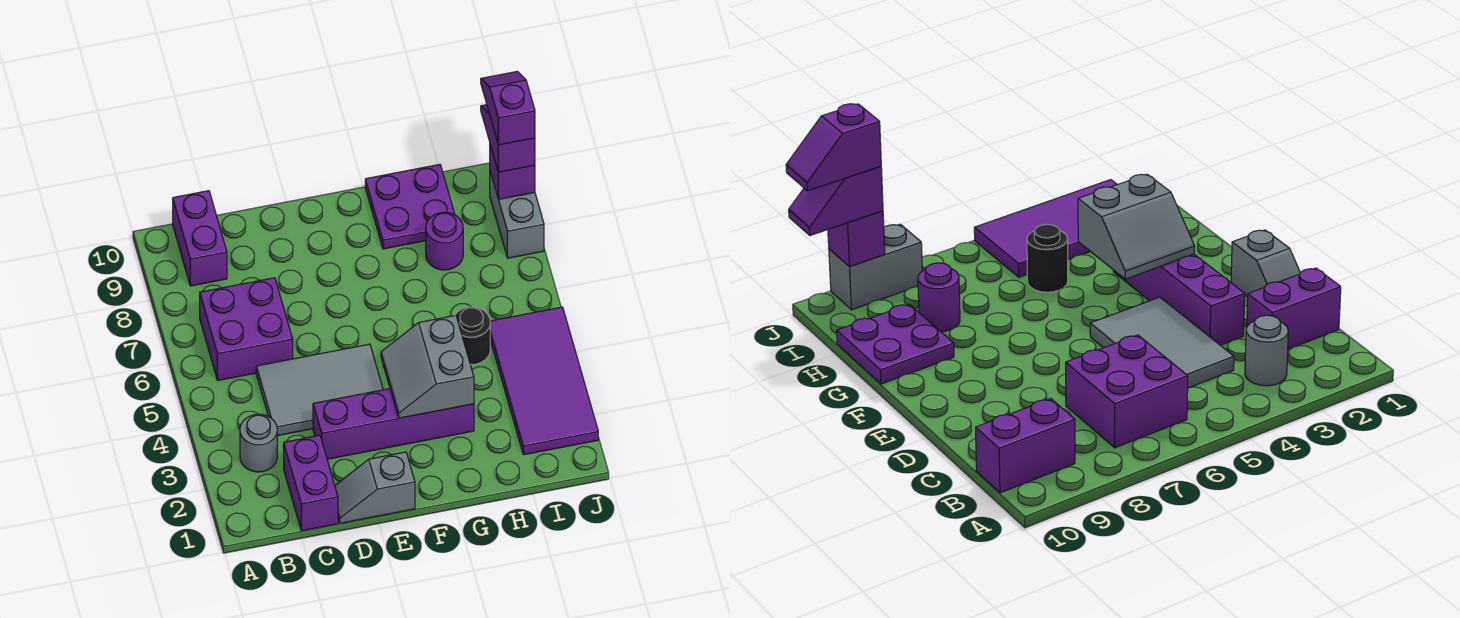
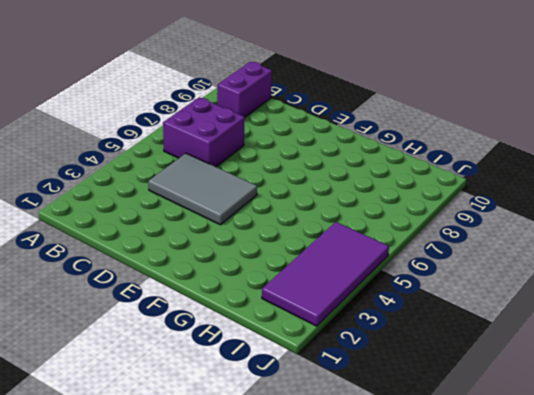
none -> grey round brick B3 level 1
none -> purple brick C1:C2 level 1
none -> grey slope D1:E1 level 1 top E

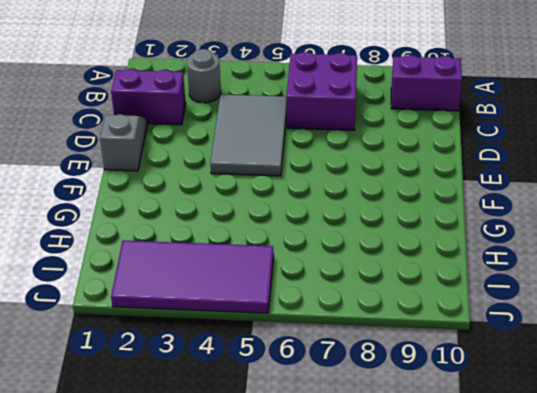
none -> purple brick D3:G3 level 1
none -> purple plate G9:H10 level 1
none -> black round brick H5 level 1

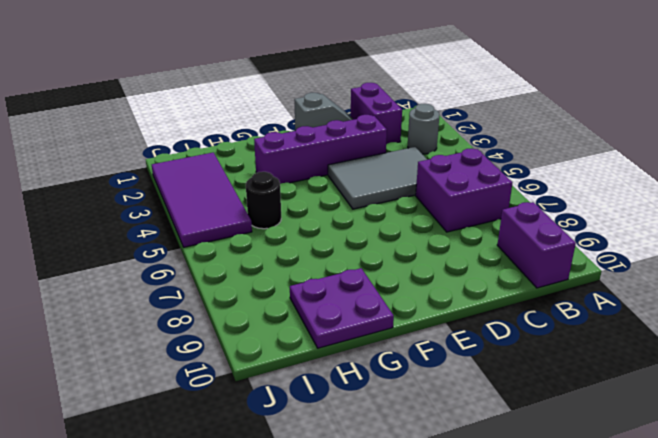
none -> purple round brick H8 level 1
none -> grey brick J8:J9 level 1
none -> grey slope F3:G4 level 2 top G

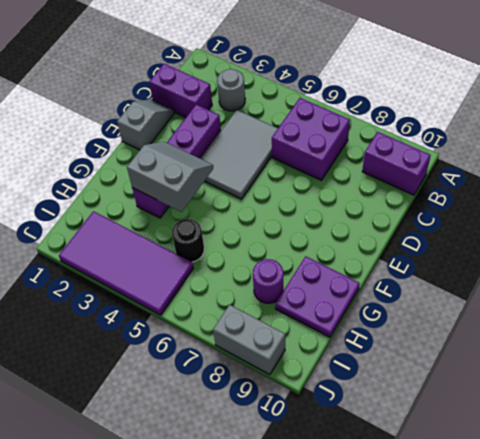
none -> purple brick J9 level 2
none -> purple slope J9:J10 level 3 top 9
none -> purple slope J9:J10 level 4 top 9

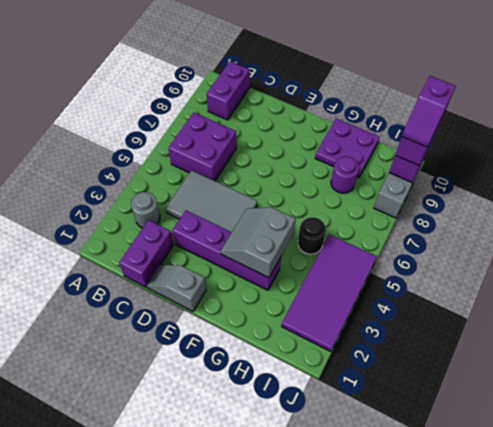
purple slope J9:J10 level 4 top 10 -> purple slope J9:J10 level 4 top 9

